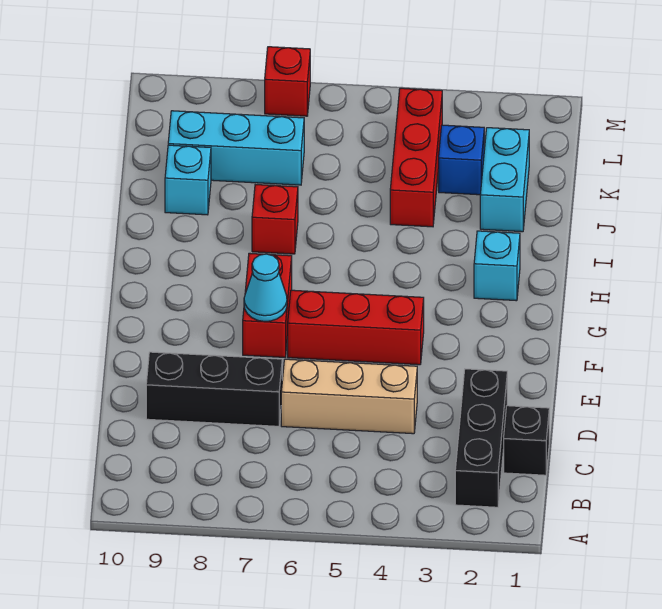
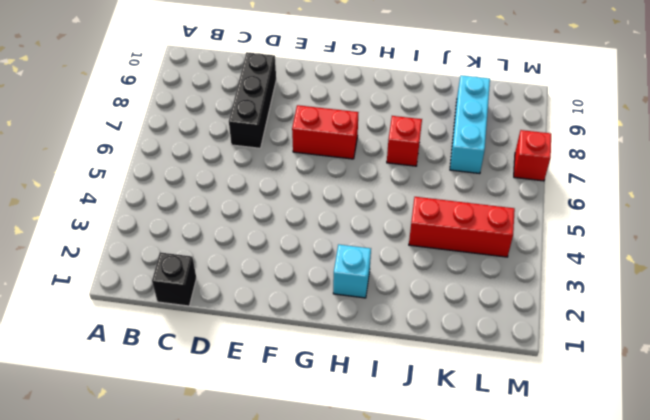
none -> black brick B2:D2 level 1
none -> tan brick D4:D6 level 1
none -> red brick F4:F6 level 1

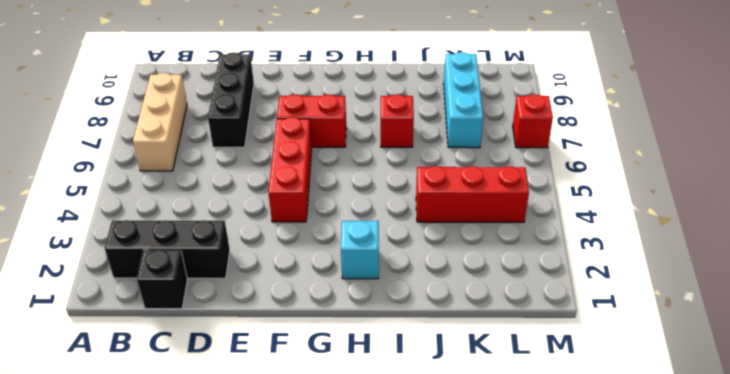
tan brick B6:B8 level 1 -> tan brick D4:D6 level 1
none -> cyan brick J2:K2 level 1
none -> cyan brick J9 level 1
none -> blue brick K3 level 1

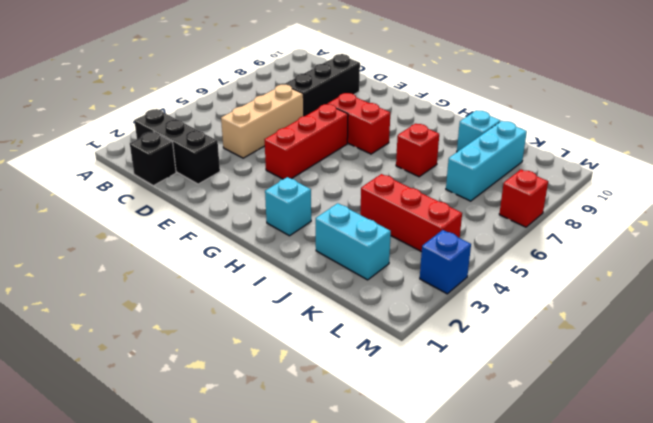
blue brick M3 level 1 -> blue brick K3 level 1
none -> cyan cone F7 level 2

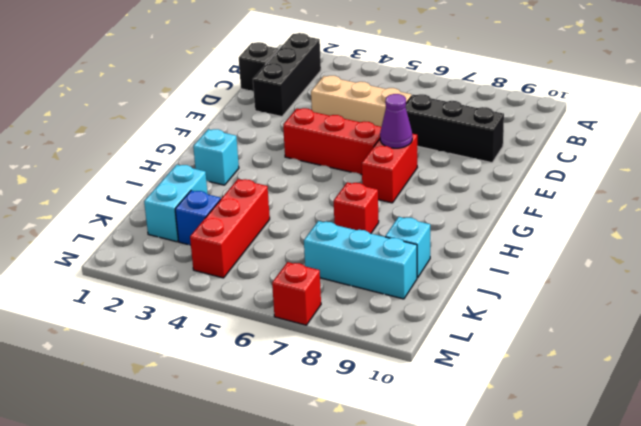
purple cone F7 level 2 -> cyan cone F7 level 2

